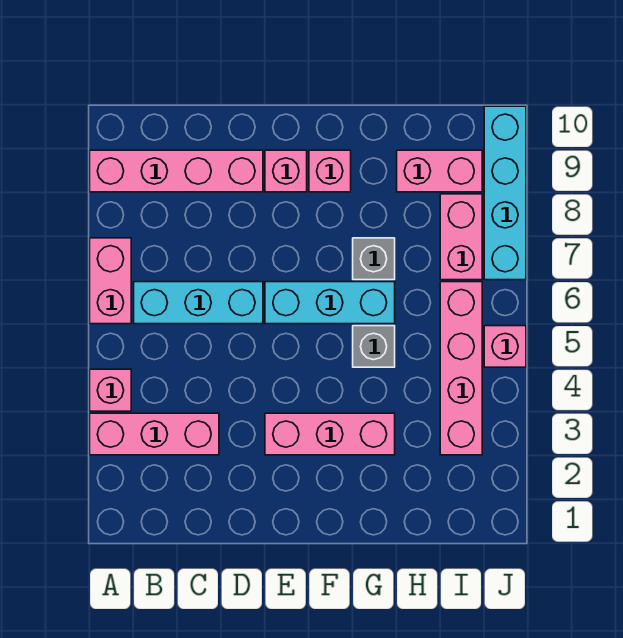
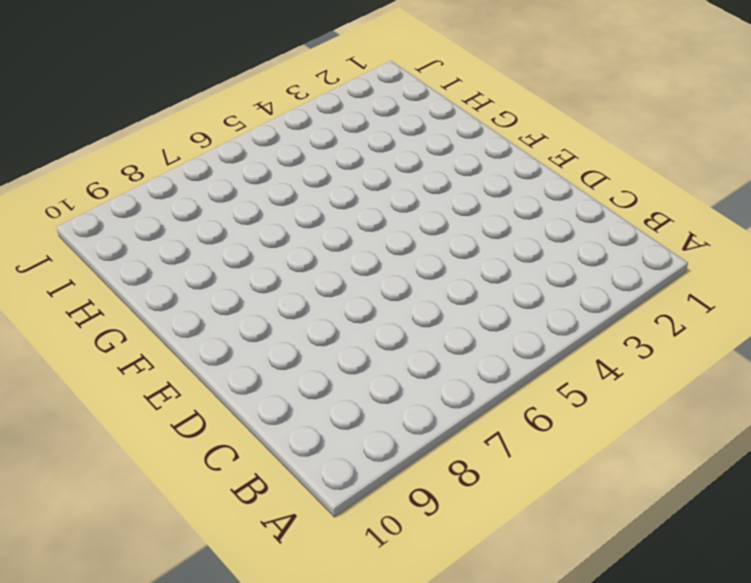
none -> pink brick A3:C3 level 1
none -> pink brick A4 level 1
none -> pink brick A6:A7 level 1

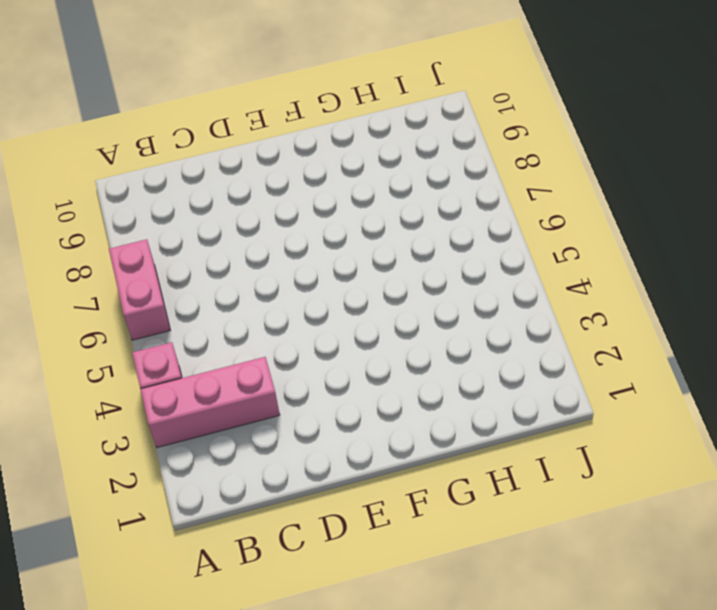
none -> pink brick A9:D9 level 1
none -> cyan brick B6:D6 level 1
none -> pink brick E3:G3 level 1

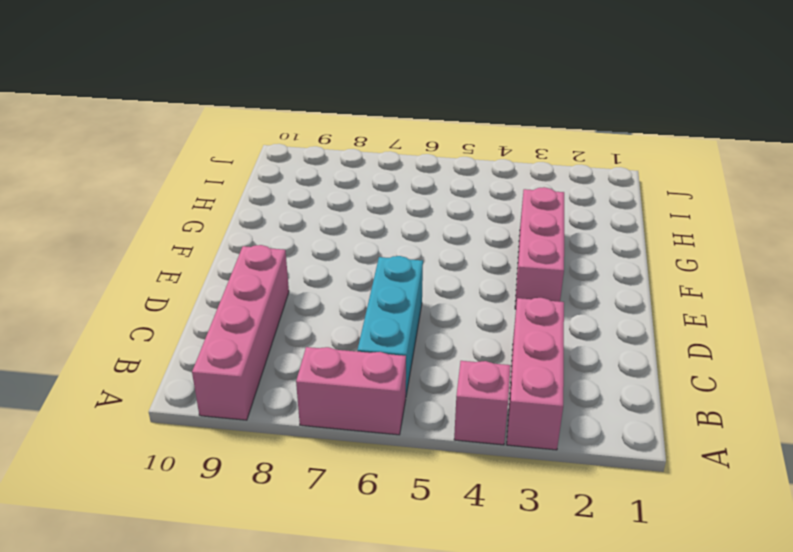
none -> cyan brick E6:G6 level 1
none -> pink brick E9 level 1
none -> pink brick F9 level 1

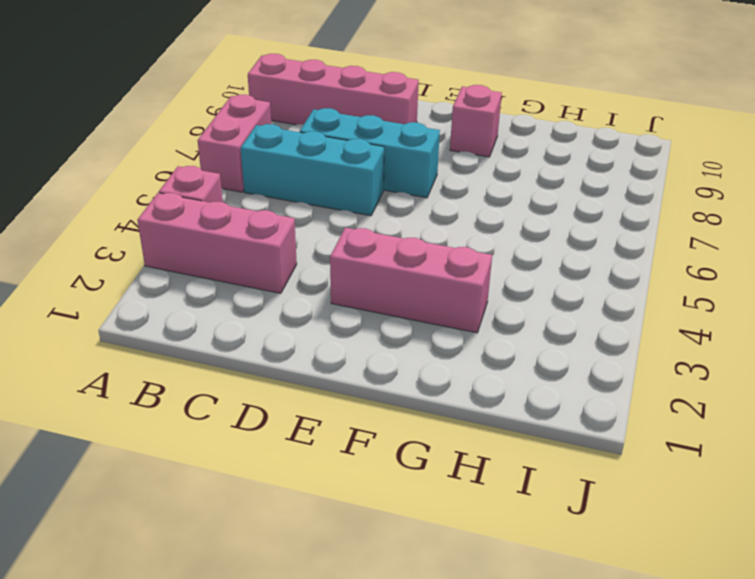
cyan brick C7:E7 level 1 -> cyan brick E6:G6 level 1
none -> pink brick E9 level 1
none -> grey brick G5 level 1
none -> grey brick G7 level 1

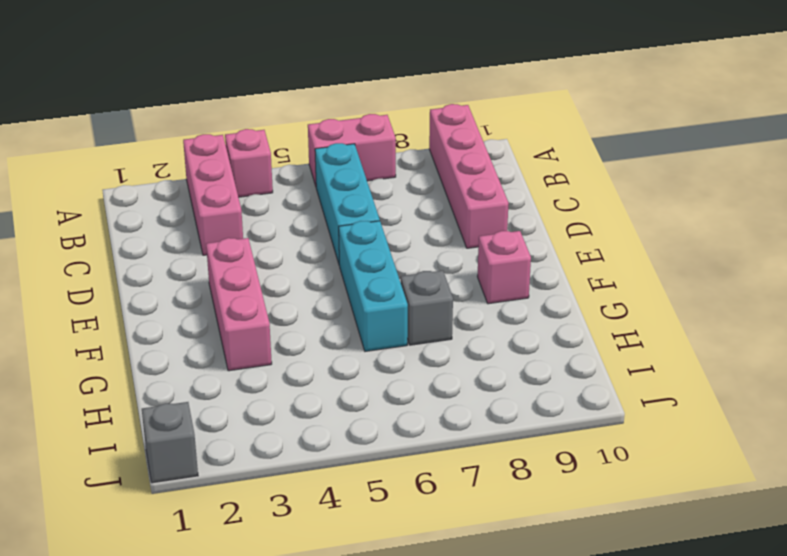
grey brick J1 level 1 -> grey brick G5 level 1
none -> pink brick E9 level 1
none -> pink brick H9:I9 level 1
none -> pink brick I3:I6 level 1

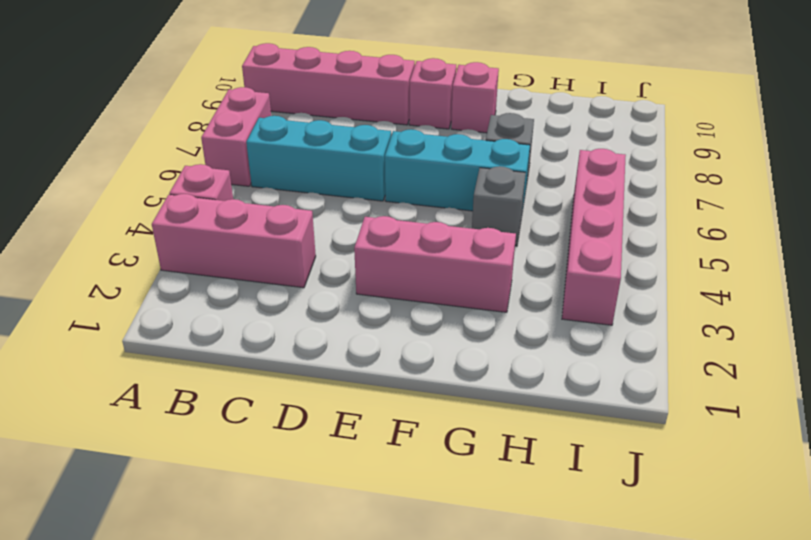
none -> pink brick H9:I9 level 1
none -> pink brick I7:I8 level 1
none -> pink brick J5 level 1

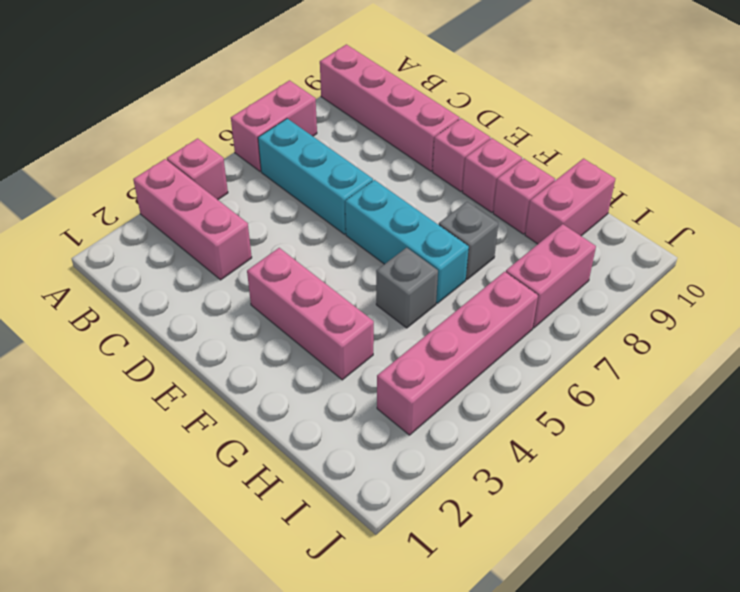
pink brick G9 level 1 -> pink brick J5 level 1
pink brick H9:H10 level 1 -> pink brick H9:I9 level 1
none -> cyan brick J7:J10 level 1

